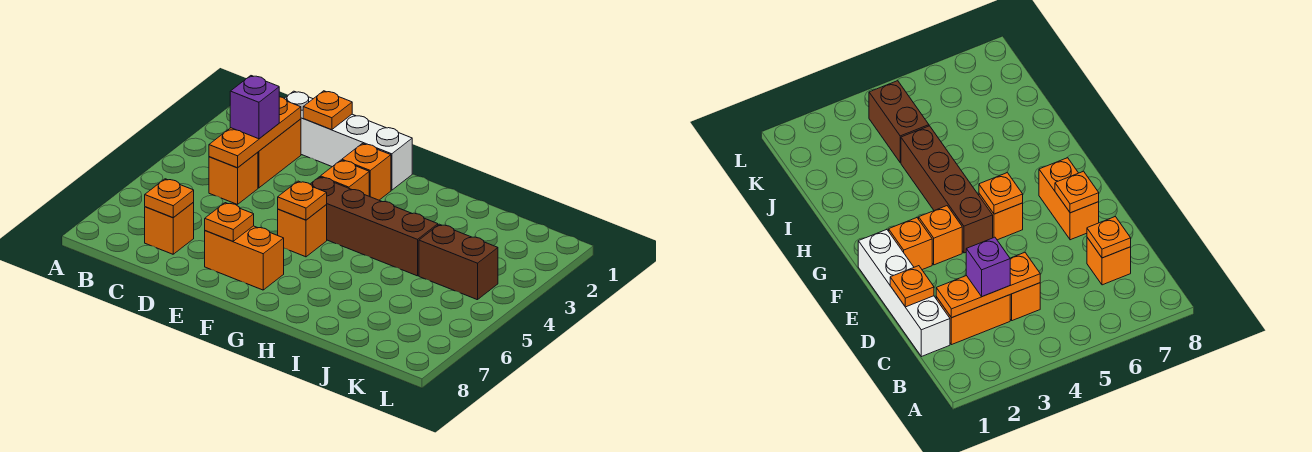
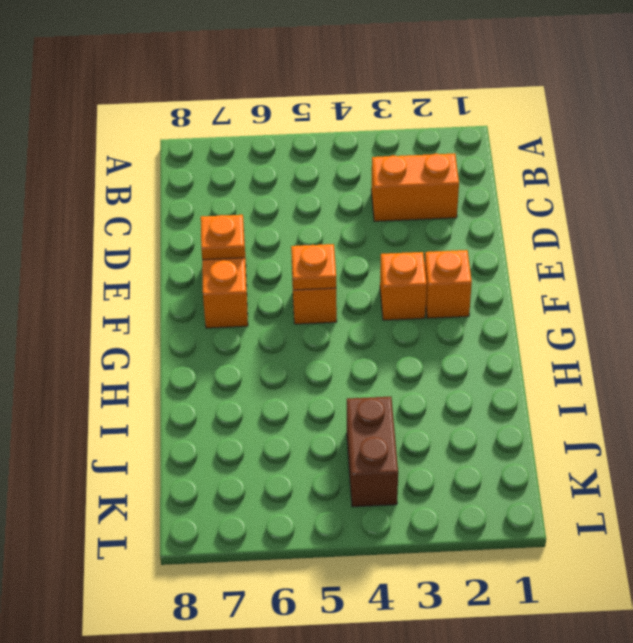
none -> white brick C1:F1 level 1
none -> orange brick C4 level 1
none -> orange brick C7 level 1

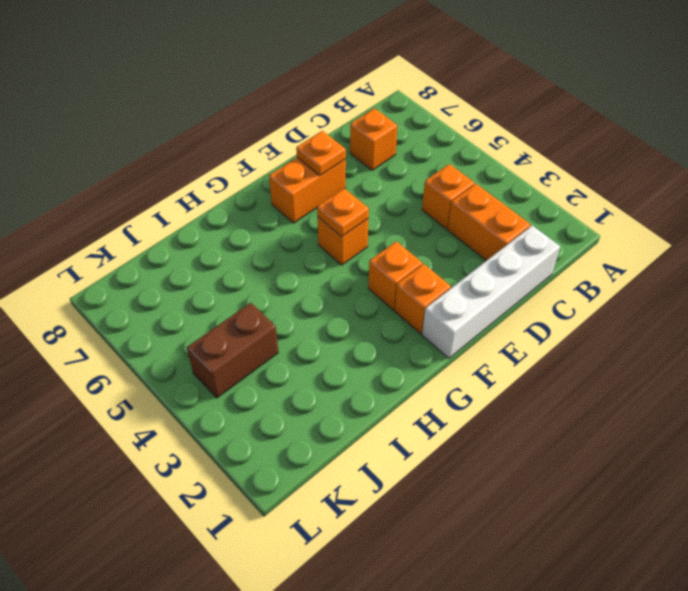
none -> brown brick F4:I4 level 1
none -> orange plate C2:C4 level 2
none -> orange plate C7 level 2

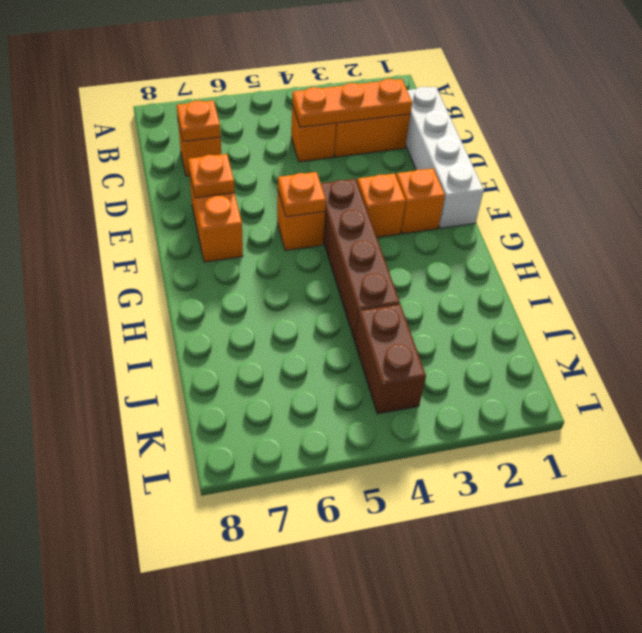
none -> orange plate D1 level 2
none -> purple brick C3 level 3

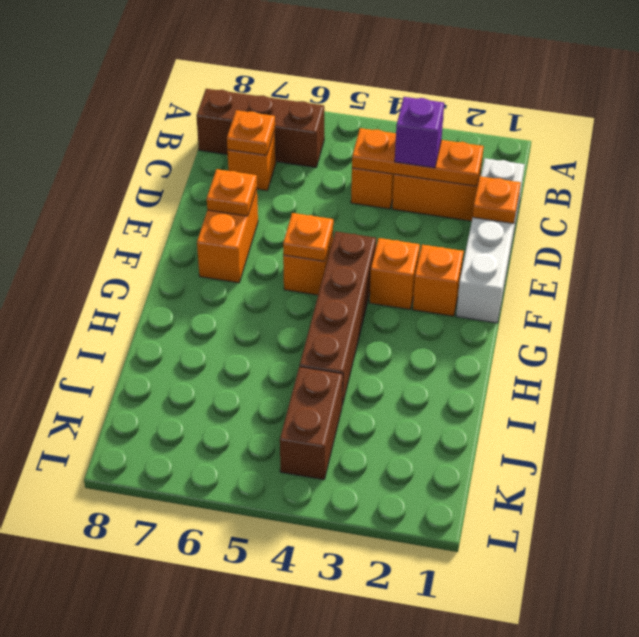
brown brick B6:B8 level 1 -> none

